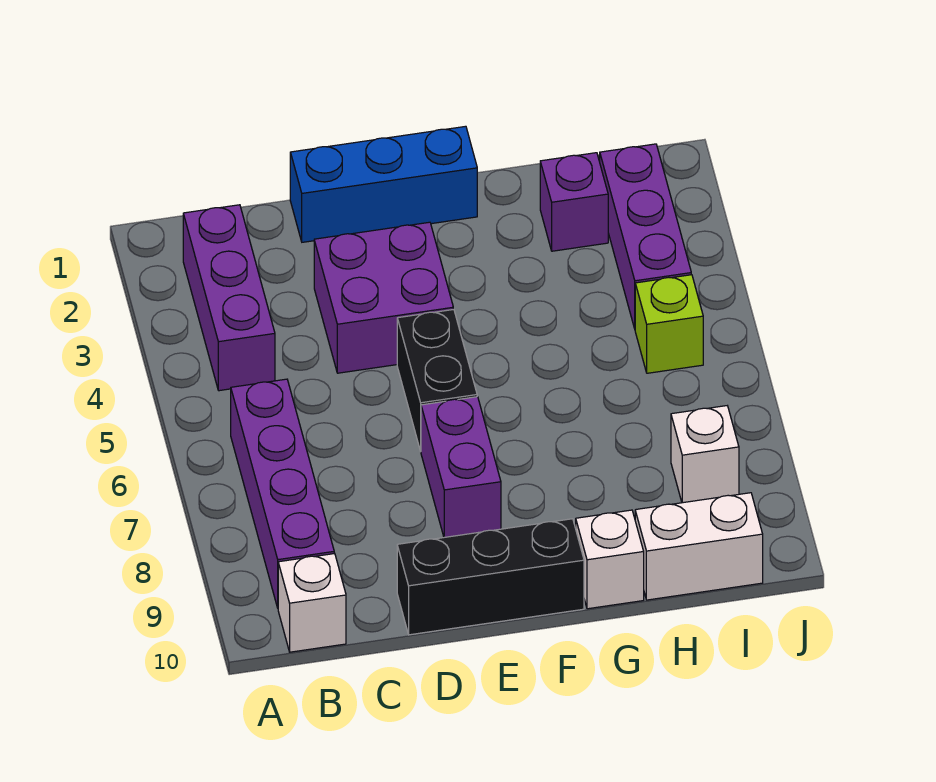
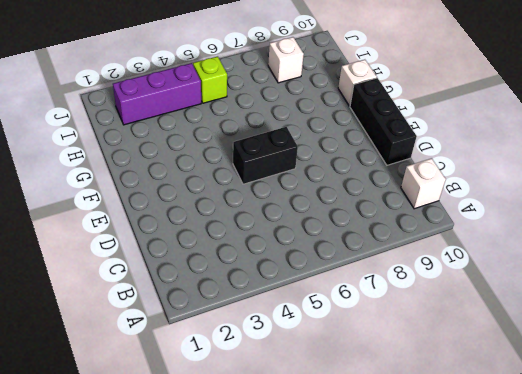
none -> purple brick B2:B4 level 1
none -> purple brick B6:B9 level 1
none -> blue brick D1:F1 level 1

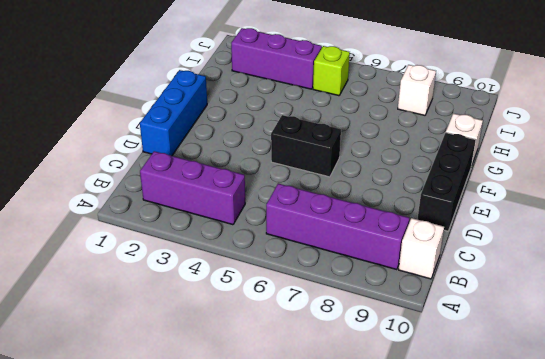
none -> purple brick D3:E4 level 1
none -> purple brick E7:E8 level 1
none -> purple brick H2 level 1

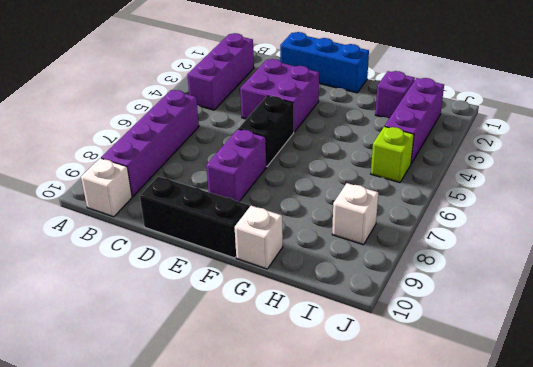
none -> white brick H10:I10 level 1

